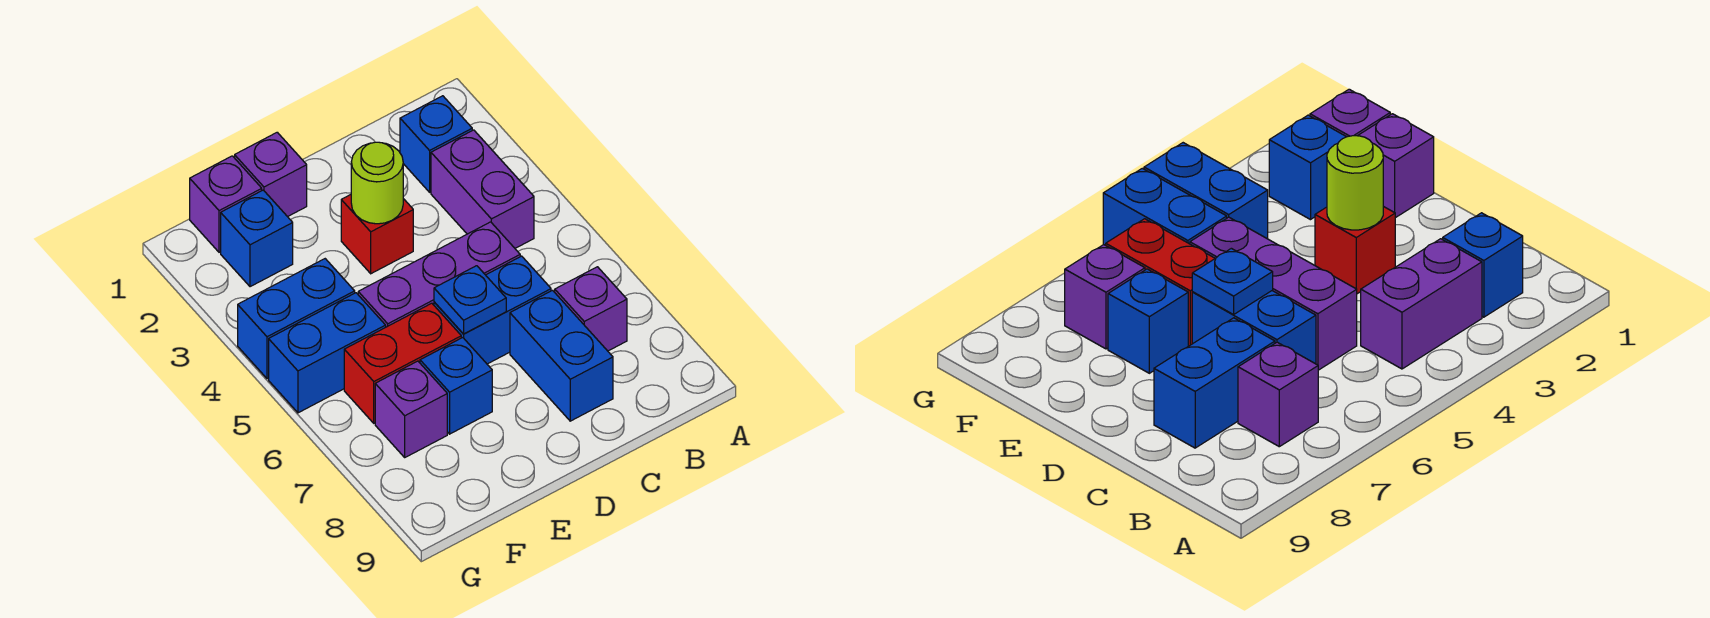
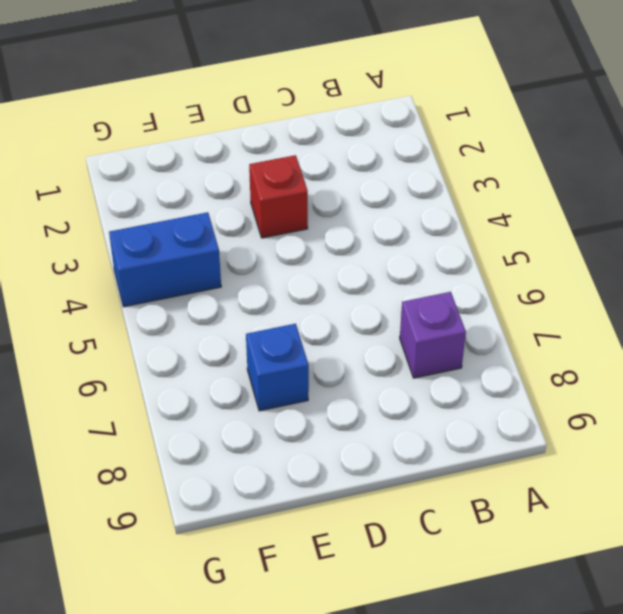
none -> blue brick B2 level 1
none -> purple brick B3:B4 level 1
none -> purple brick C5:E5 level 1

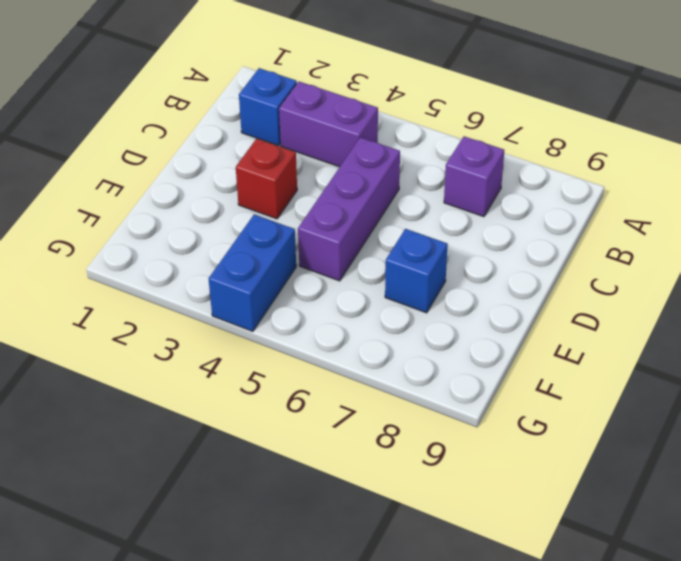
none -> blue brick C6:D6 level 1
none -> blue brick C7:C8 level 1
none -> purple brick E1 level 1

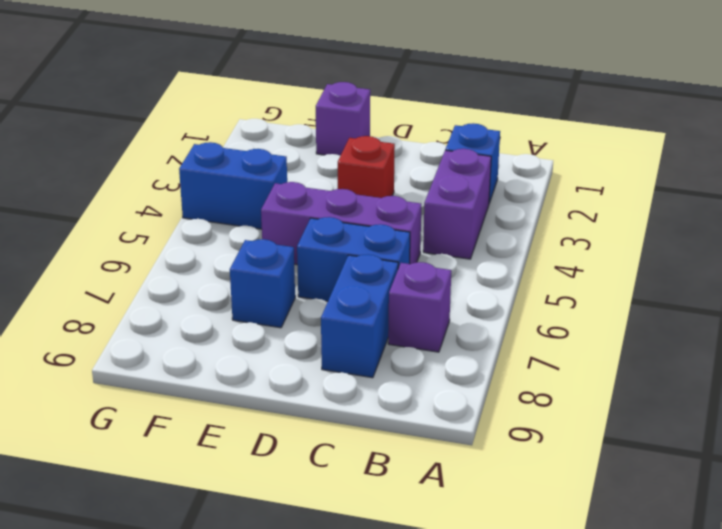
none -> red brick E6:F6 level 1
none -> purple brick F1 level 1
none -> blue brick F2 level 1

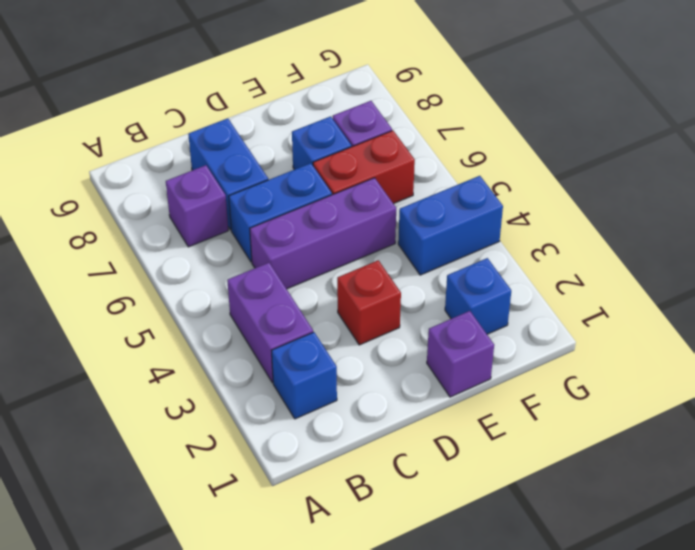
none -> purple brick F1 level 1
none -> blue brick F5:G5 level 1
none -> lime round brick D3 level 2

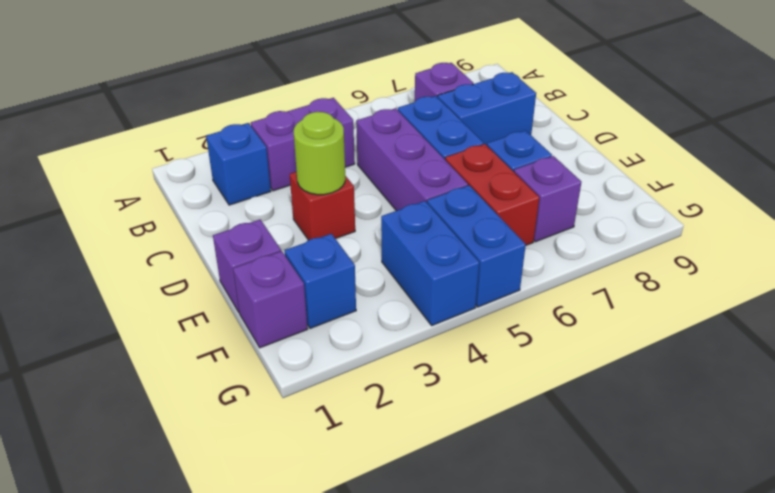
none -> blue plate D6 level 2

